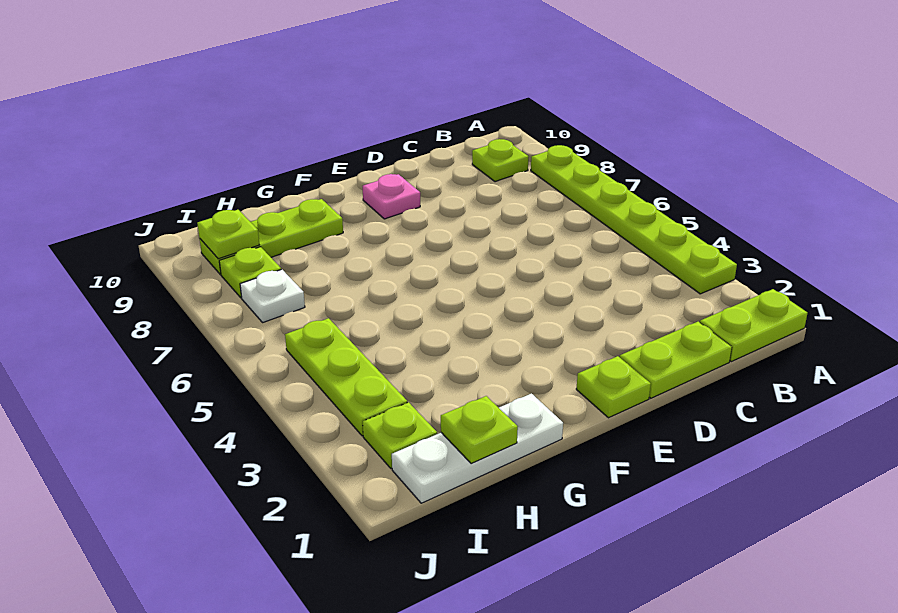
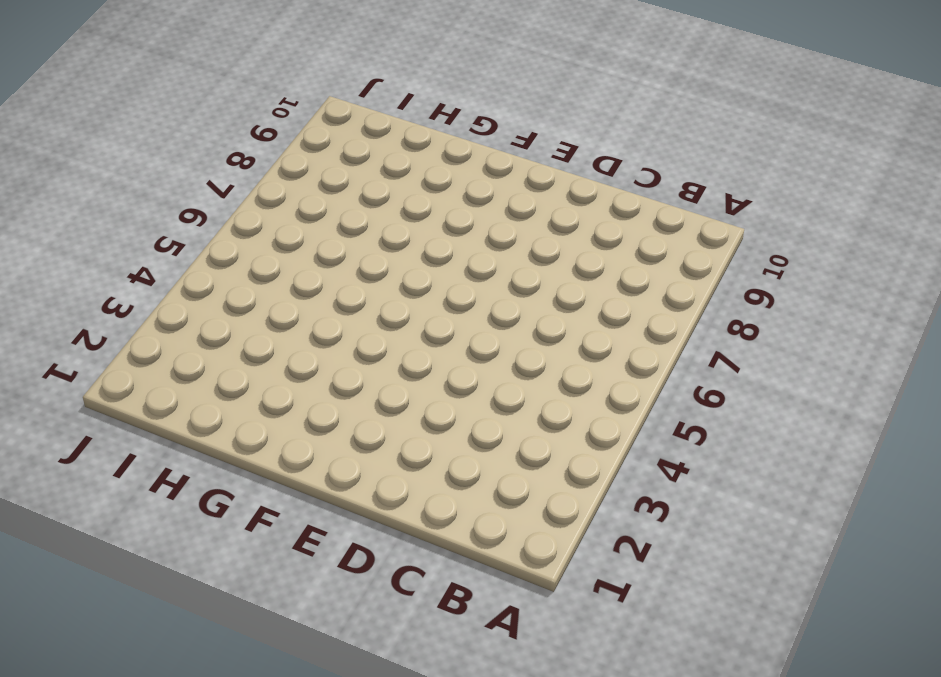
none -> lime plate A1:B1 level 1
none -> lime plate A3:A8 level 1
none -> lime plate B9 level 1

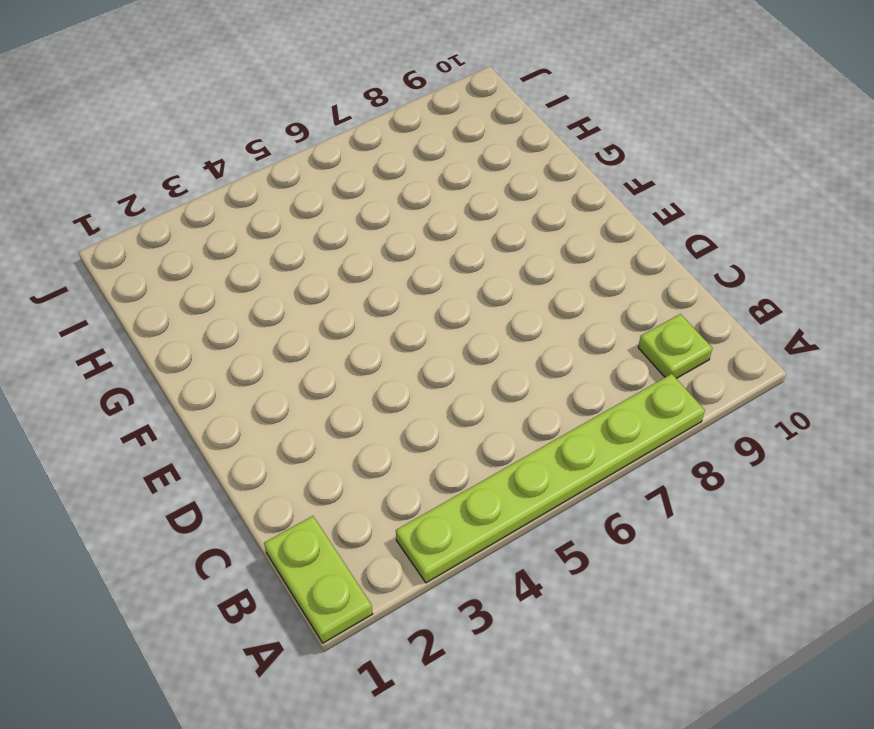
none -> lime plate C1:D1 level 1
none -> lime plate E1 level 1
none -> pink plate E9 level 1

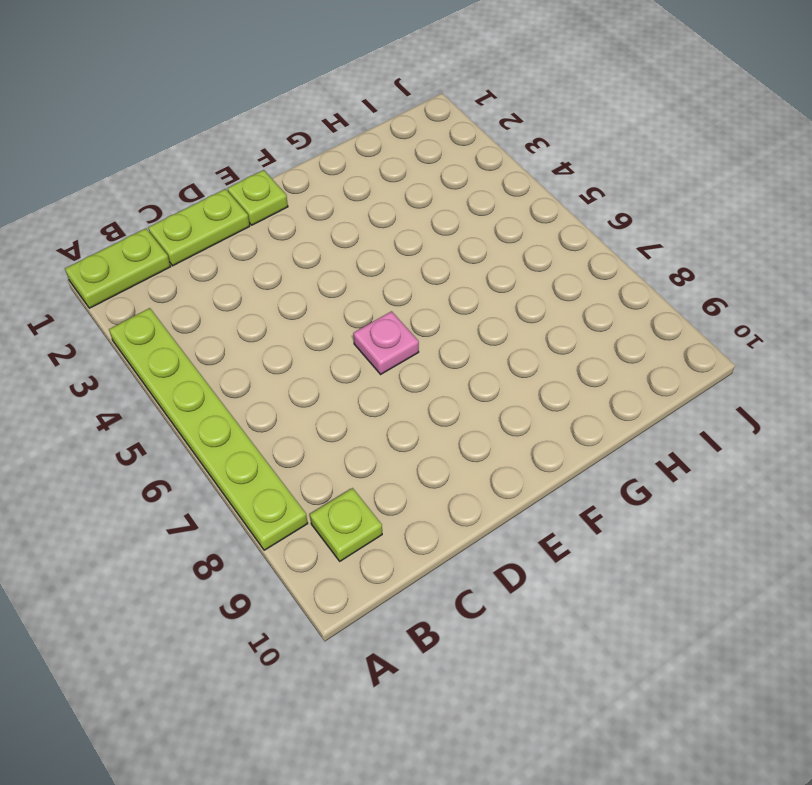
pink plate E6 level 1 -> pink plate E9 level 1
none -> white plate G1:I1 level 1
none -> lime plate G9:I9 level 1
none -> lime plate I2 level 1

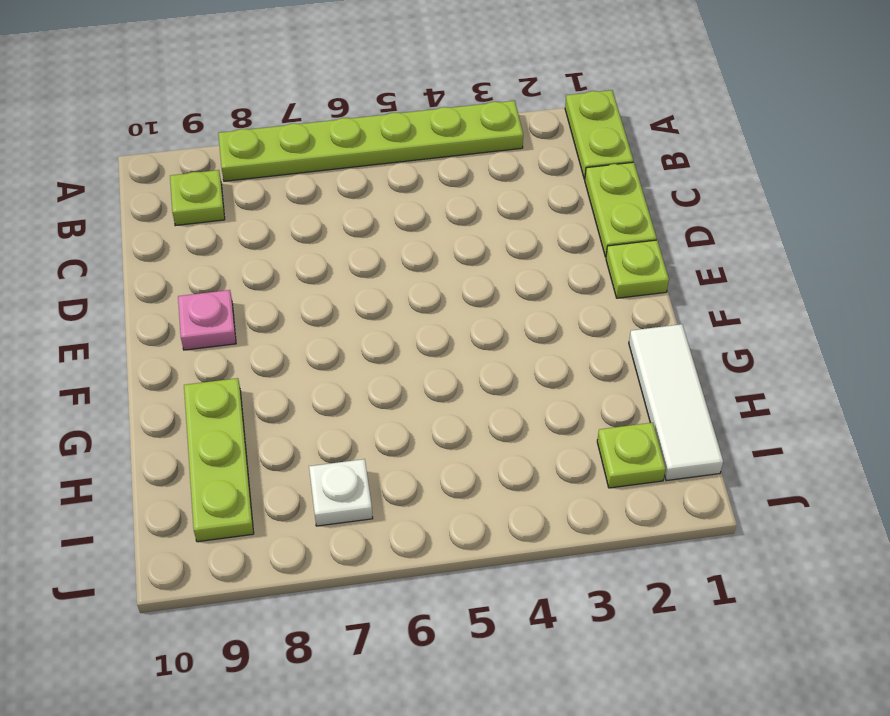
white tile G1:I1 level 1 -> white plate G1:I1 level 1
none -> lime plate I3:I5 level 1
none -> lime plate I8 level 1
none -> lime plate H1 level 2

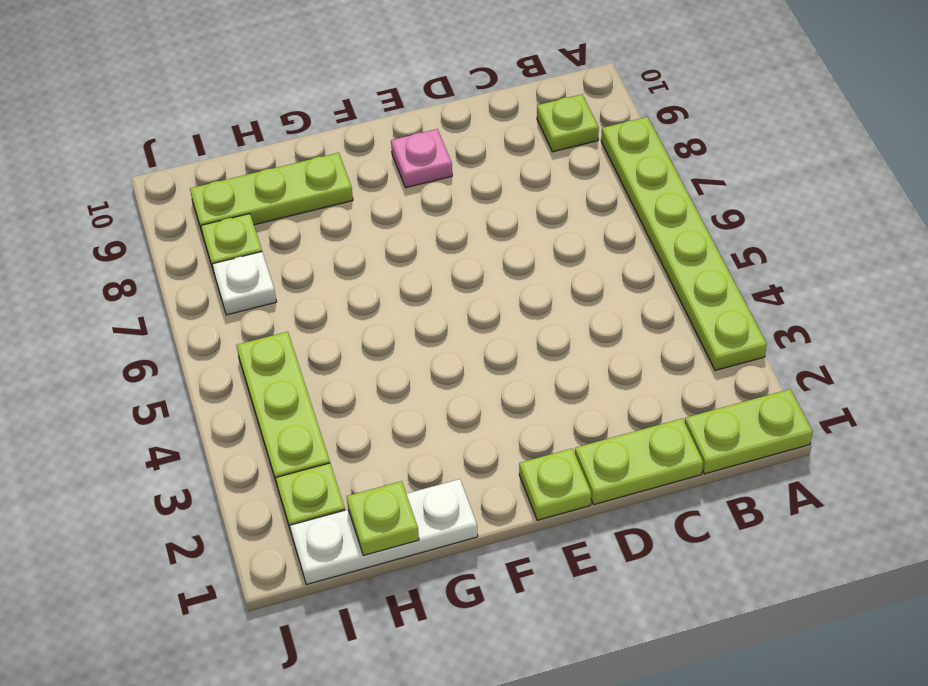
none -> lime plate I9 level 2

